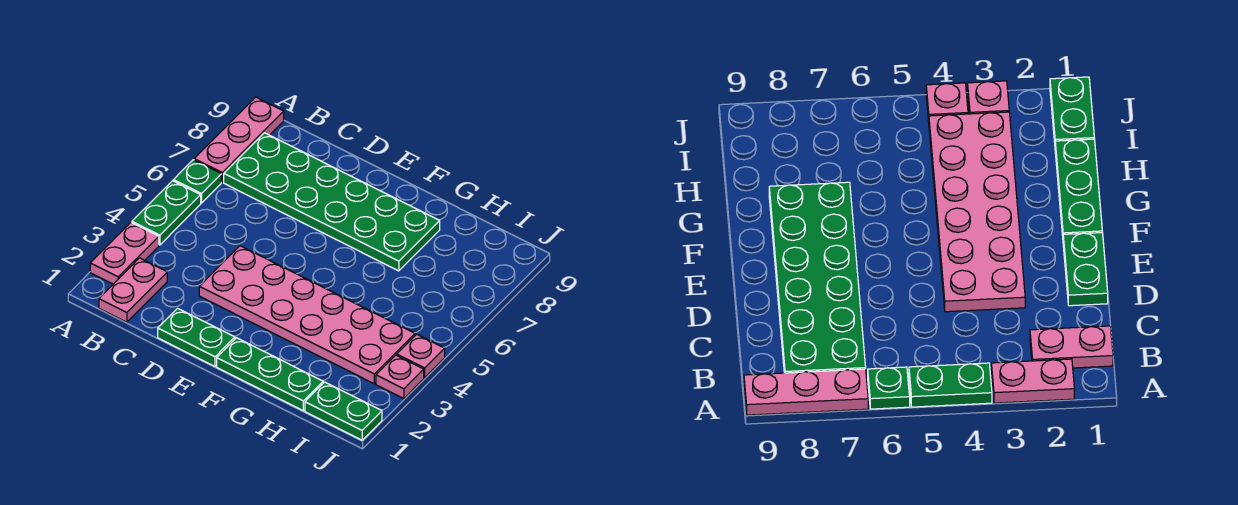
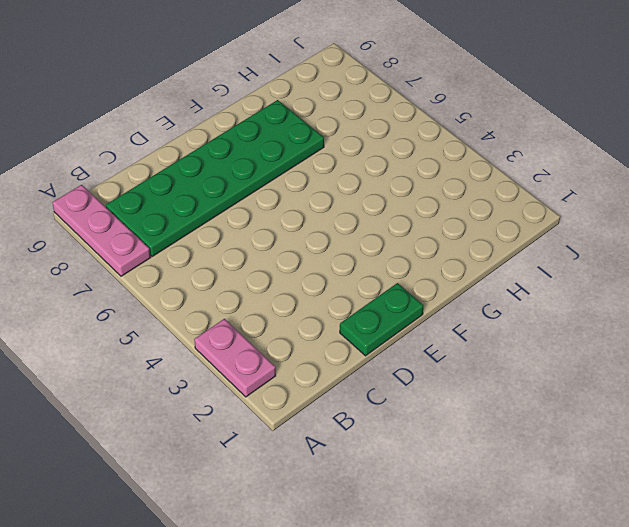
none -> green plate A4:A5 level 1
none -> green plate A6 level 1
none -> pink plate B1:B2 level 1

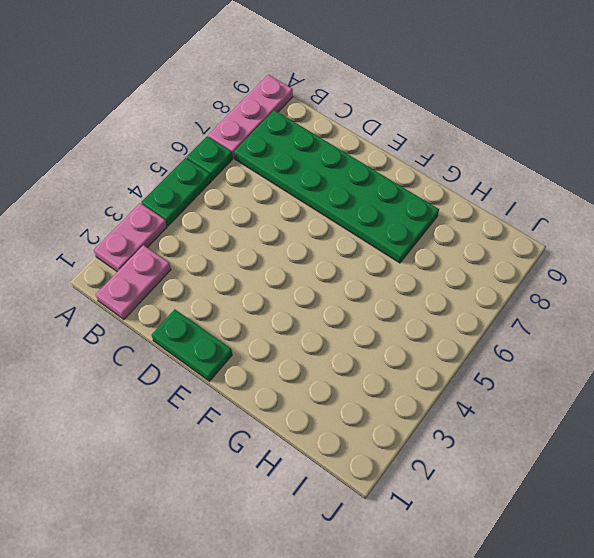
none -> pink plate D3:I4 level 1
none -> green plate F1:H1 level 1
none -> green plate I1:J1 level 1

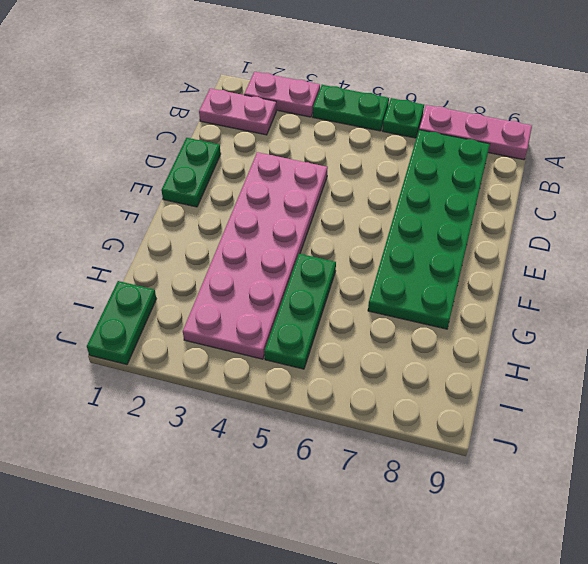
green plate G5:I5 level 1 -> green plate F1:H1 level 1
none -> pink plate J3 level 1
none -> pink plate J4 level 1

